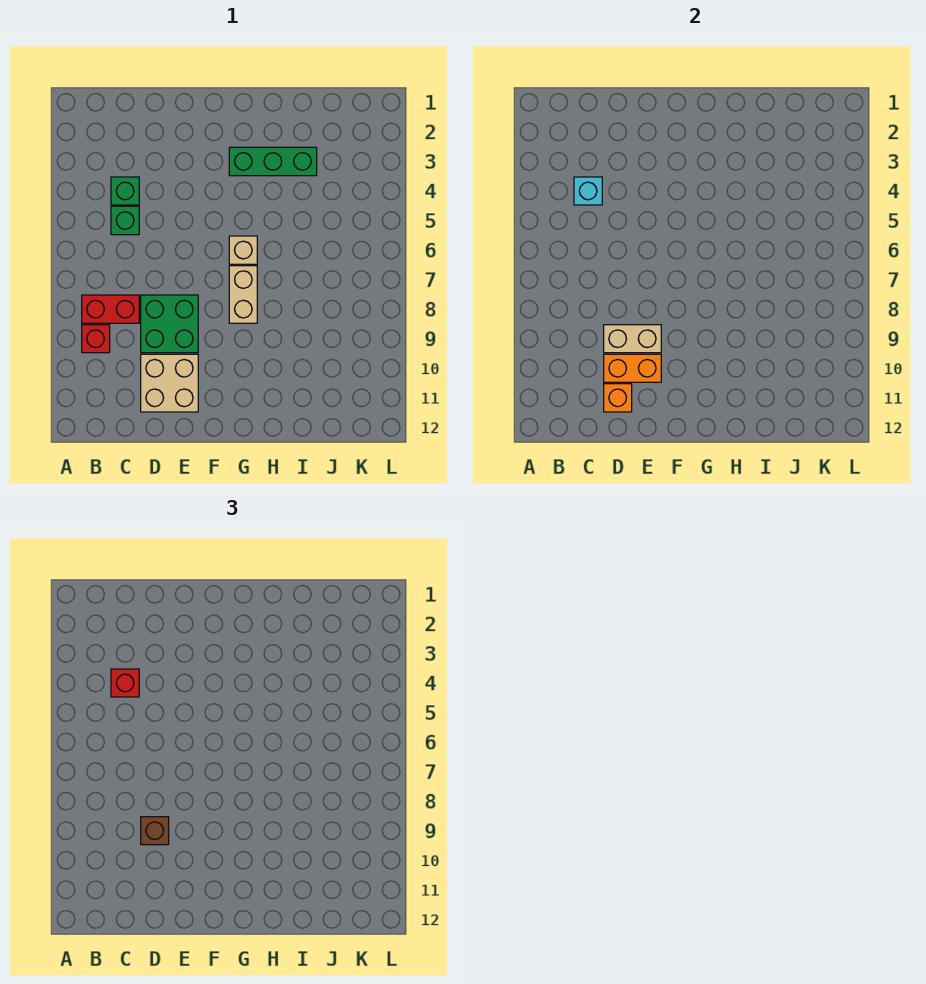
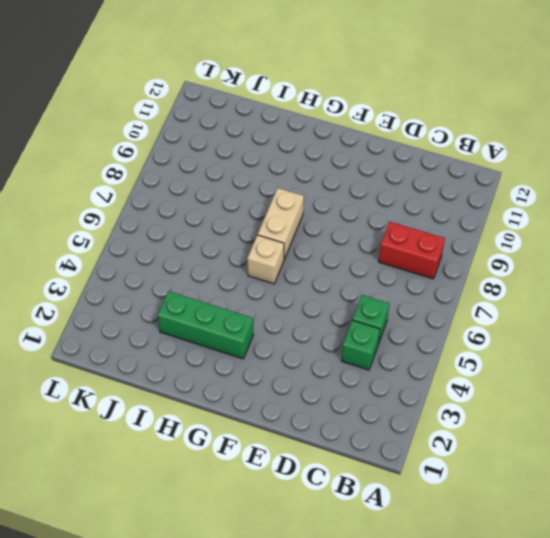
none -> red brick B9 level 1
none -> green brick D8:E9 level 1
none -> tan brick D10:E11 level 1

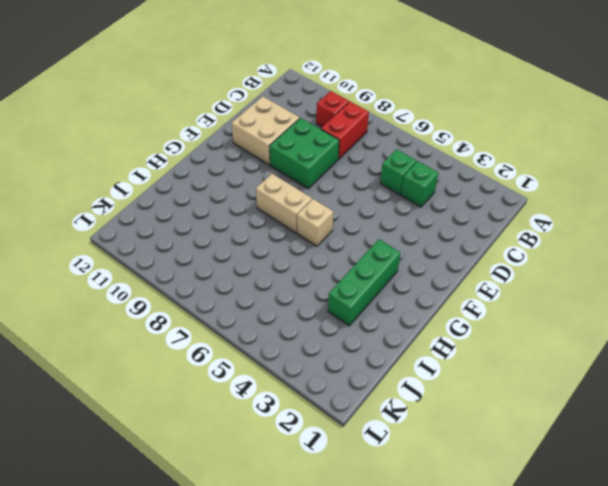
none -> cyan brick C4 level 2
none -> tan brick D9:E9 level 2
none -> orange brick D10:E10 level 2

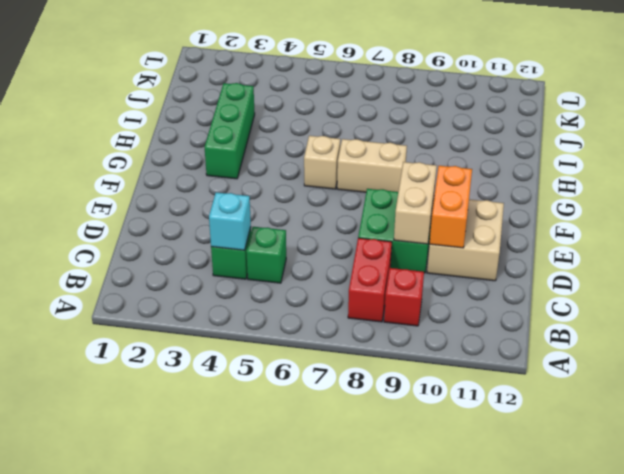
none -> orange brick D11 level 2
none -> red brick C4 level 3
none -> brown brick D9 level 3

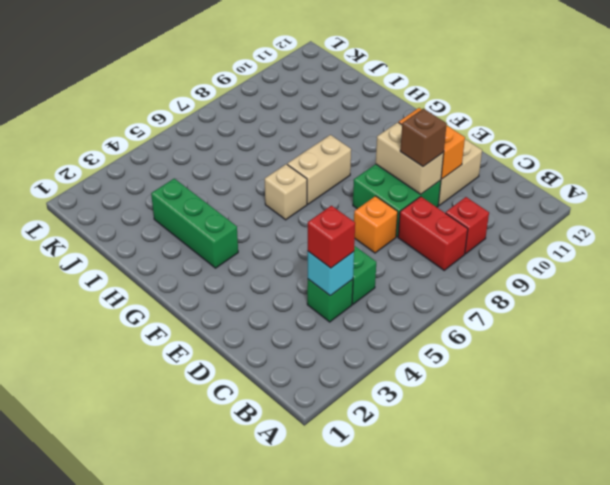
orange brick D7 level 1 -> orange brick D11 level 2

